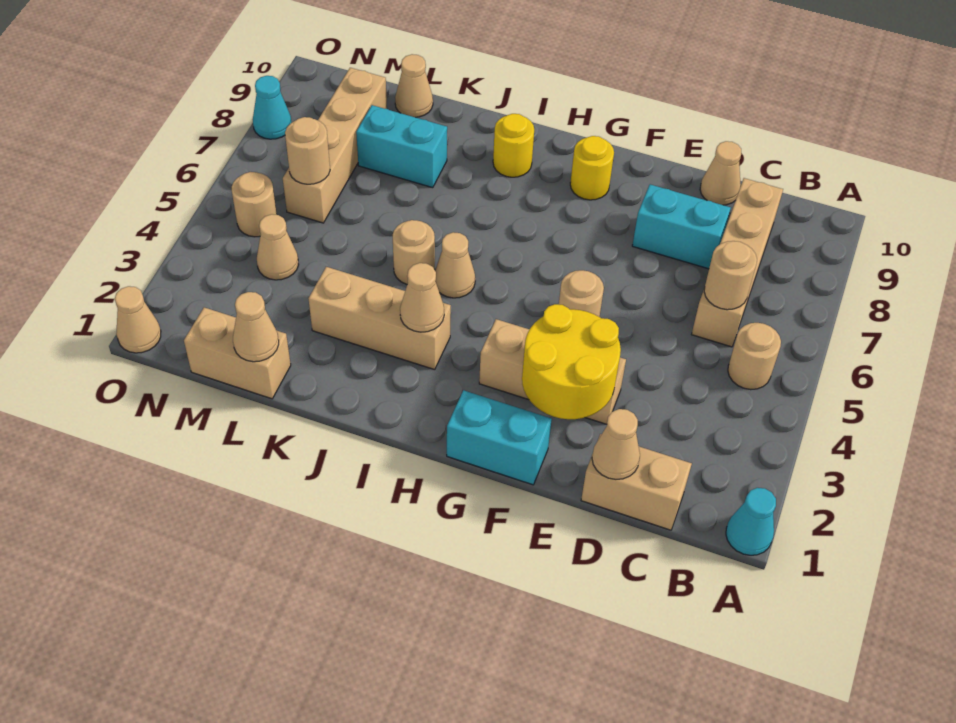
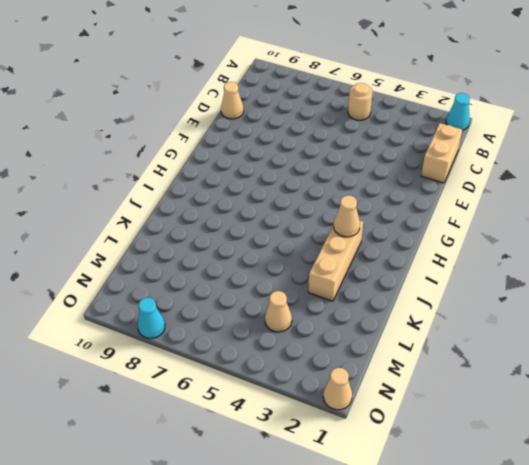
none -> tan brick C6:C9 level 1
none -> cyan brick D8:E8 level 1
none -> tan brick E3:G3 level 1

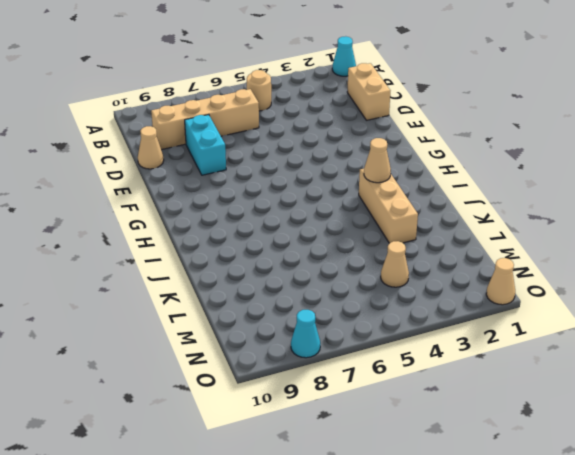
none -> tan brick E3:G3 level 1
none -> cyan brick F1:G1 level 1
none -> tan round brick F5 level 1

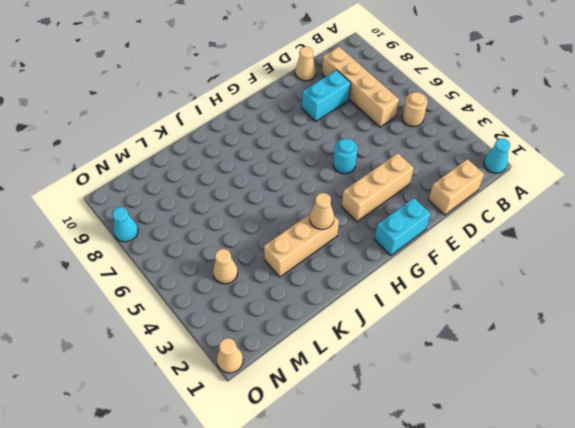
cyan round brick F5 level 1 -> tan round brick F5 level 1
none -> yellow round brick G9 level 1
none -> tan cone I5 level 1
none -> yellow round brick I9 level 1

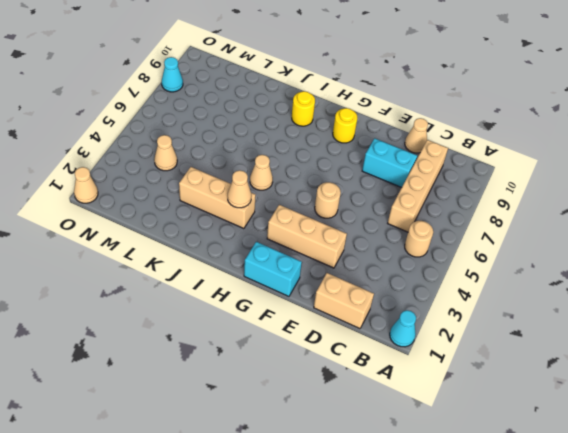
none -> tan round brick J5 level 1
none -> cyan brick K8:L8 level 1
none -> tan brick L1:M1 level 1

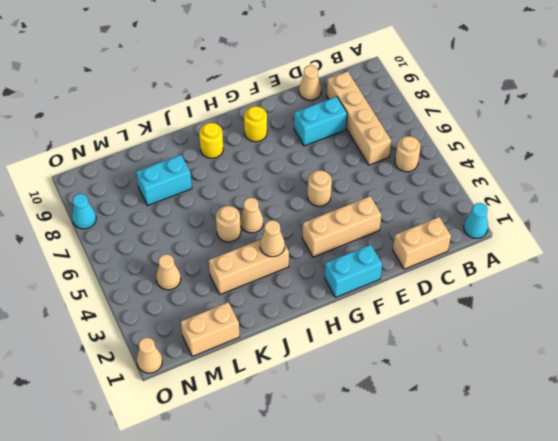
none -> tan cone L10 level 1
none -> tan brick M6:M9 level 1
none -> tan round brick N5 level 1

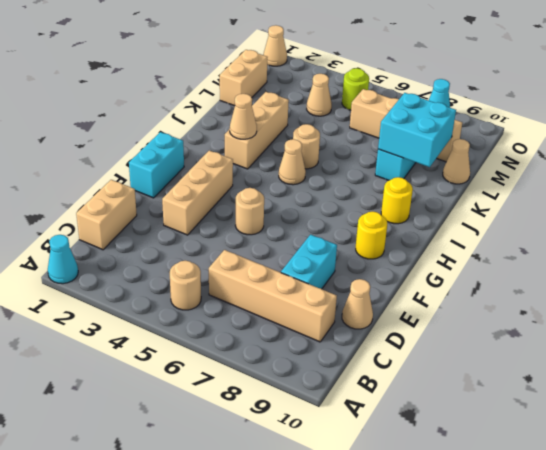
cyan brick K8:L9 level 2 -> none
lime round brick N5 level 1 -> tan round brick N5 level 1
none -> tan round brick C6 level 2
none -> tan cone D1 level 2
none -> yellow round brick E2:F3 level 2

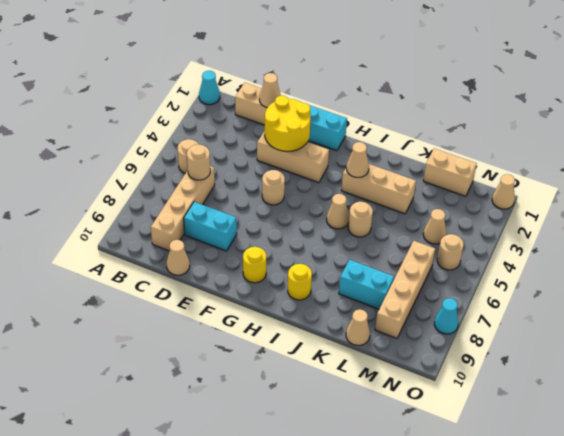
none -> tan cone L1 level 2
none -> tan round brick M6 level 2

